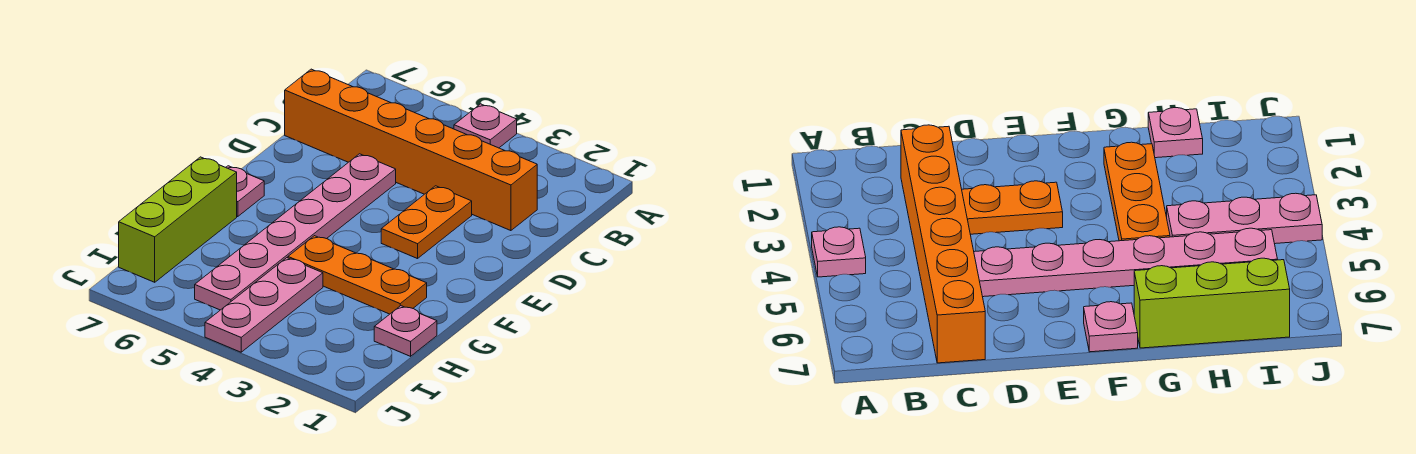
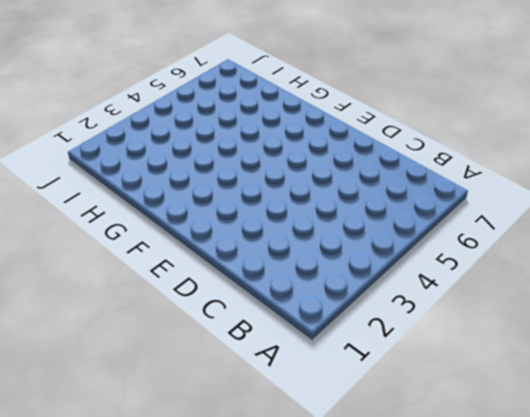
none -> pink plate A4 level 1
none -> orange brick C2:C7 level 1

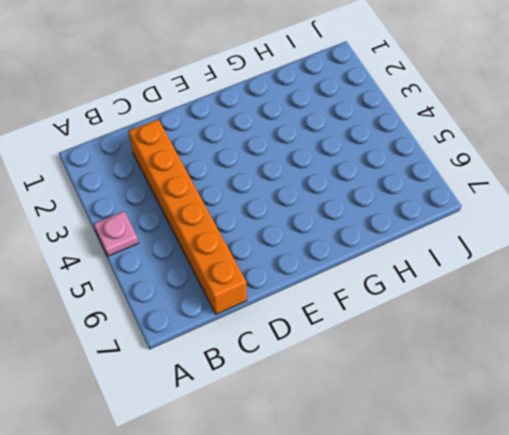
none -> orange plate D3:E3 level 1
none -> pink plate D5:I5 level 1

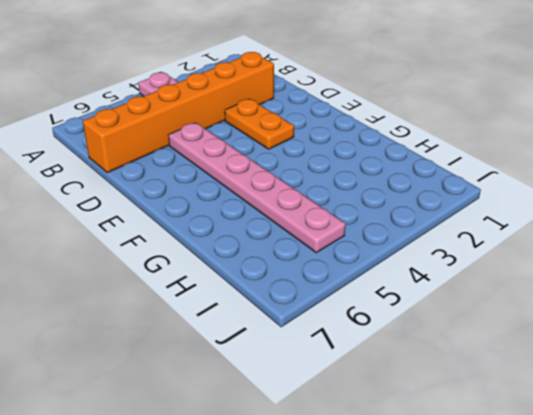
none -> pink plate F7 level 1
none -> orange plate G2:G4 level 1

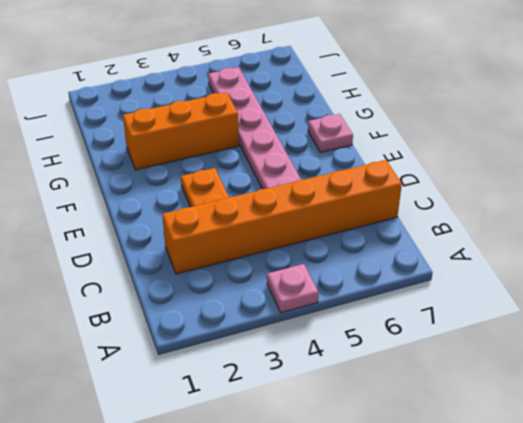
orange brick G2:G4 level 1 -> orange plate G2:G4 level 1
none -> lime brick G7:I7 level 1
none -> pink plate H1 level 1

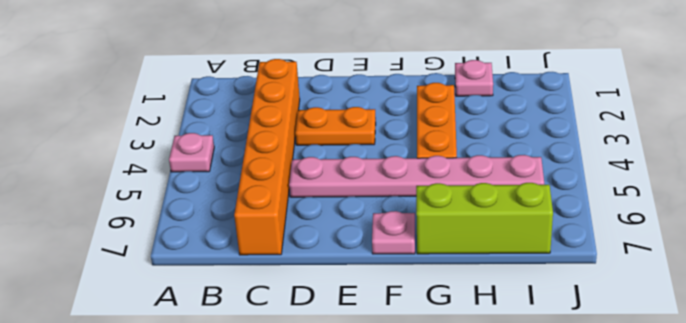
none -> pink plate H4:J4 level 1

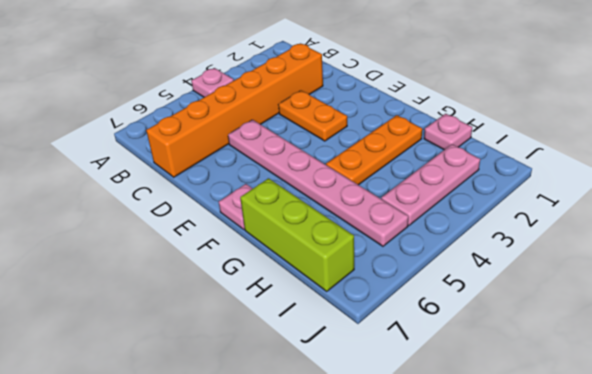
pink plate I2:I4 level 1 -> pink plate H4:J4 level 1

